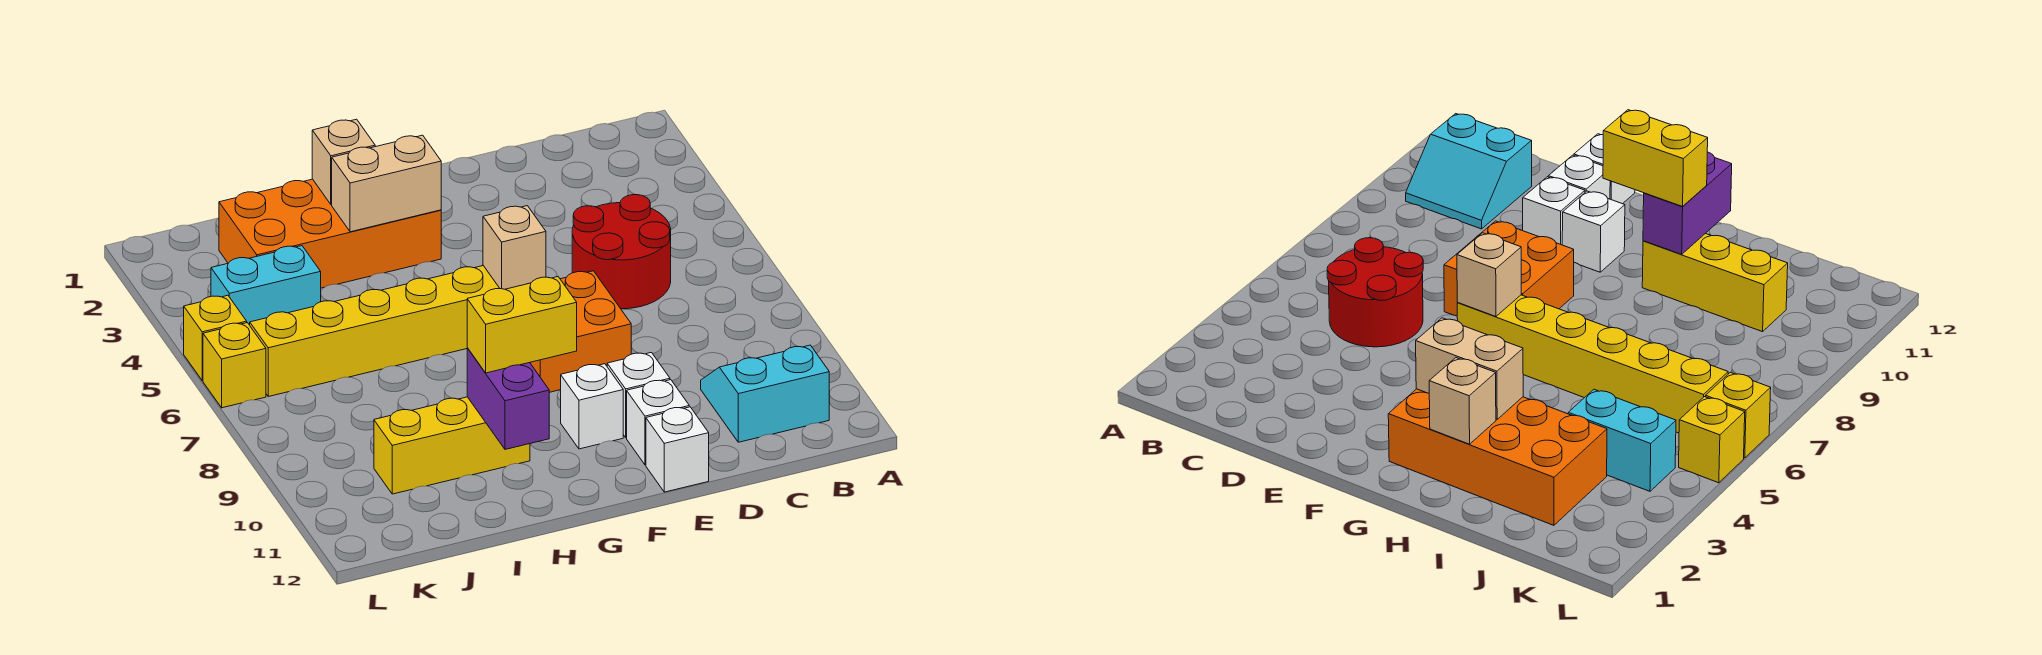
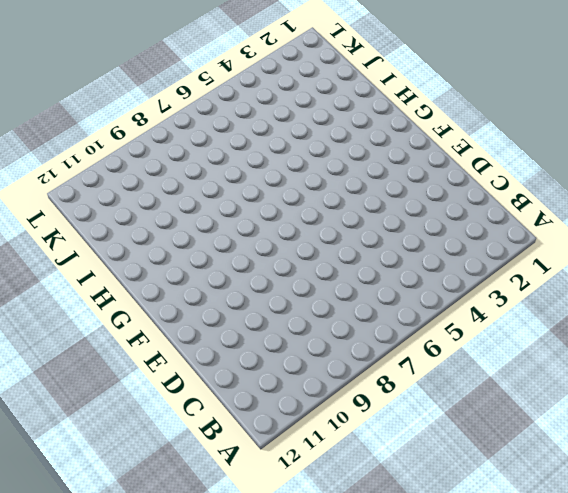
none -> cyan slope B10:C11 level 1 top 11
none -> red round brick C5:D6 level 1
none -> orange brick E7:F8 level 1

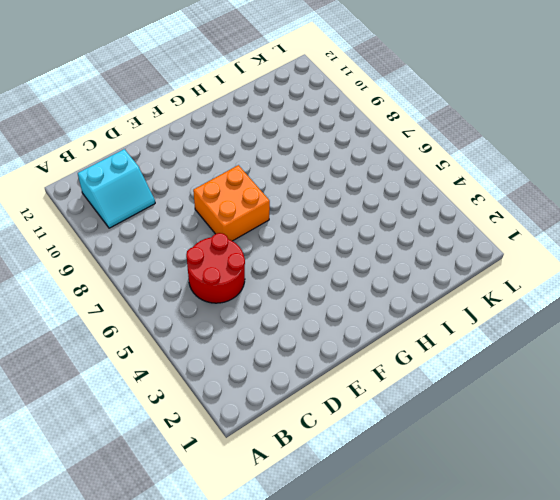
none -> white brick E10 level 1
none -> white brick E11 level 1
none -> white brick E12 level 1

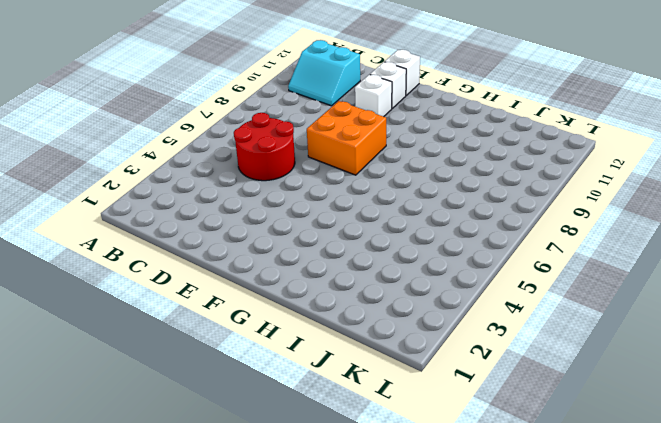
none -> yellow brick F6:K6 level 1
none -> white brick F10 level 1
none -> orange brick G2:J3 level 1

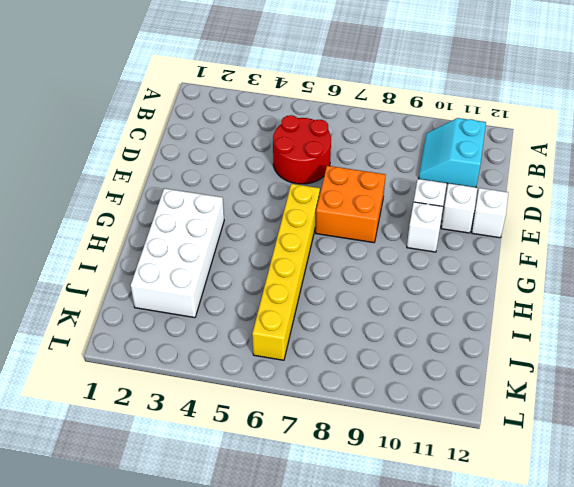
white brick G2:J3 level 1 -> orange brick G2:J3 level 1
none -> yellow brick H10:J10 level 1
none -> cyan brick J4:K4 level 1
none -> yellow brick L5 level 1

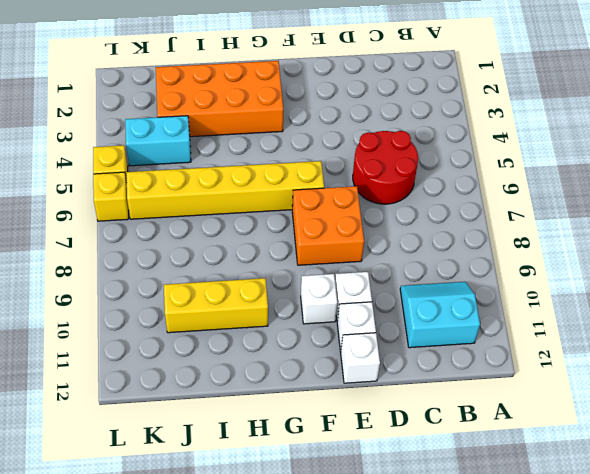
none -> tan brick F6 level 2
none -> tan brick G3:H3 level 2
none -> tan brick H2 level 2

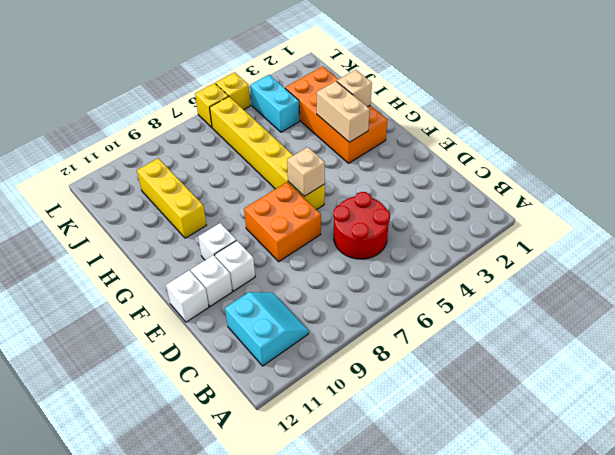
none -> purple brick H10:H11 level 2
none -> yellow brick G10:H10 level 3

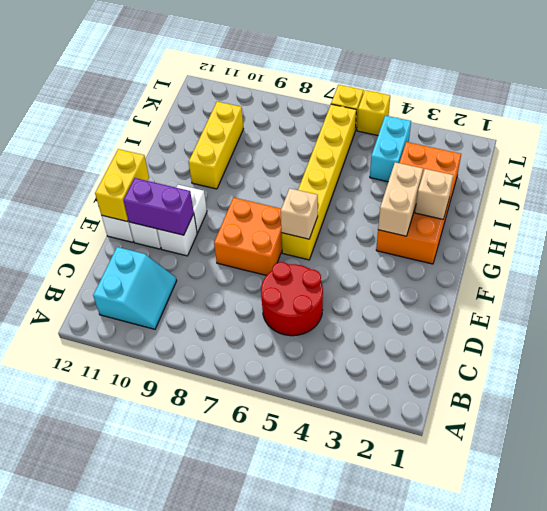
purple brick E10:E11 level 2 -> purple brick H10:H11 level 2
yellow brick E12:F12 level 2 -> yellow brick G10:H10 level 3

